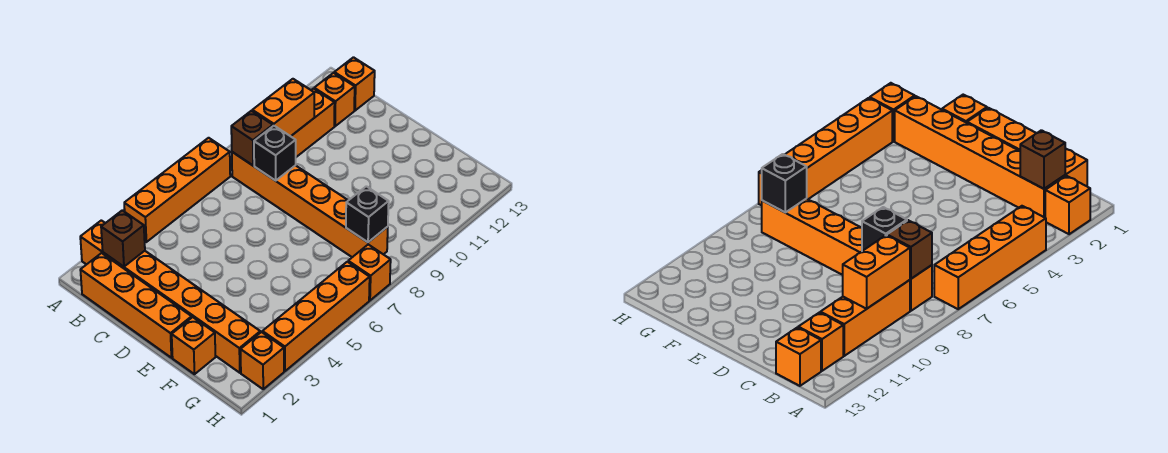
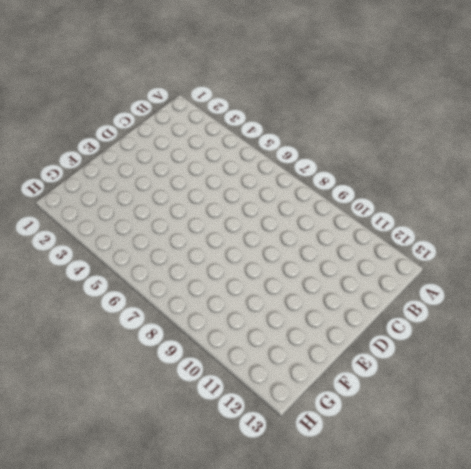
none -> orange brick A2 level 1
none -> orange brick A4:A7 level 1
none -> orange brick B1:E1 level 1

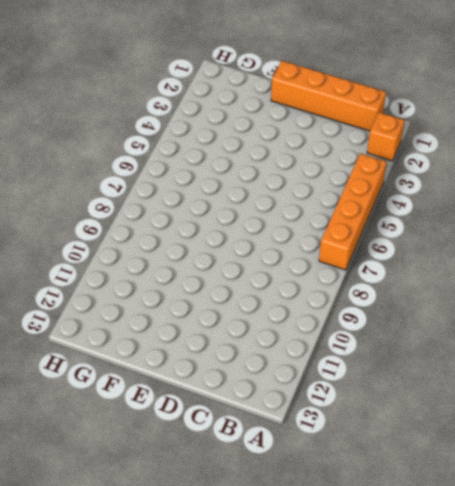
none -> orange brick B2:G2 level 1
none -> orange brick B8:G8 level 1
none -> orange brick B9:B11 level 1

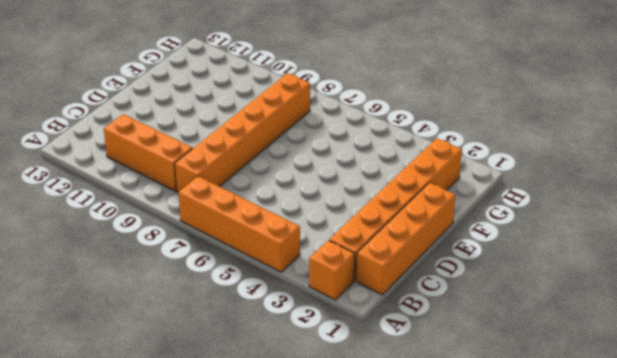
none -> orange brick B12 level 1
none -> orange brick B13 level 1
none -> orange brick F1 level 1

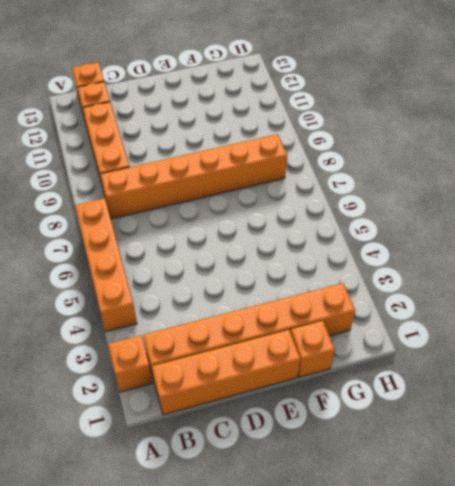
none -> orange brick H2 level 1
none -> orange brick H3:H6 level 1
none -> orange brick H7 level 1

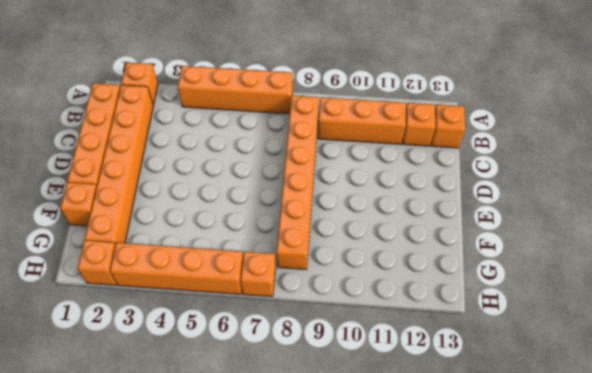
none -> brown brick B2 level 2
none -> brown brick B8 level 2
none -> orange brick B9:B10 level 2

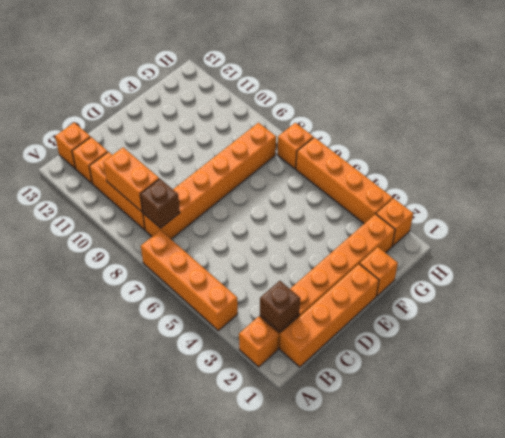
none -> black brick C8 level 2
none -> black brick G8 level 2

